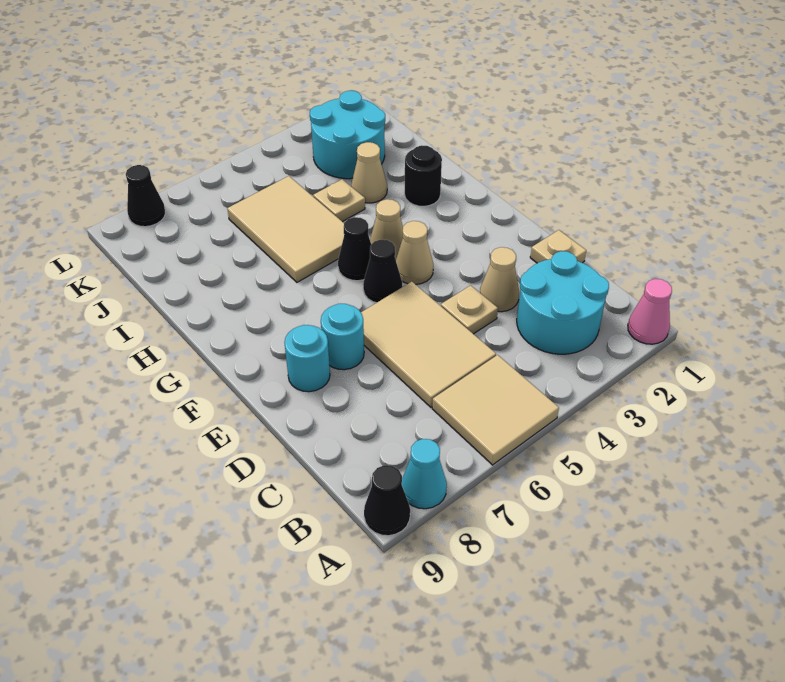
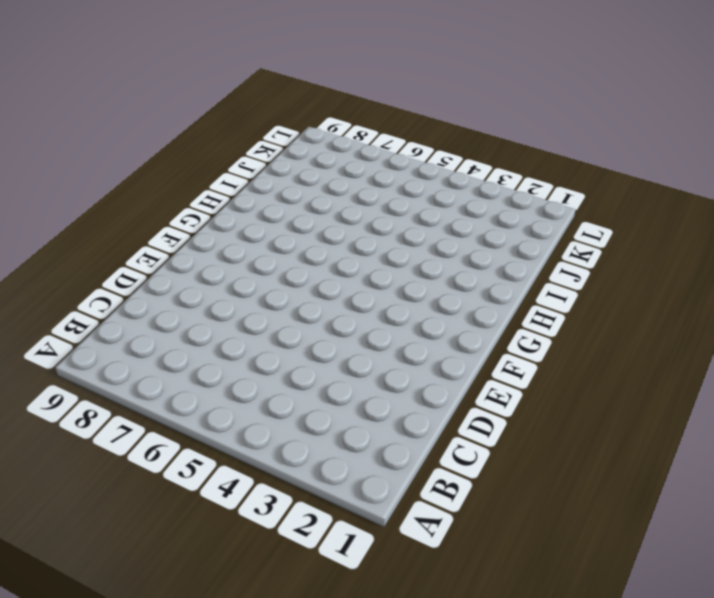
none -> pink cone A1 level 1
none -> tan tile A5:B6 level 1
none -> cyan cone A8 level 1

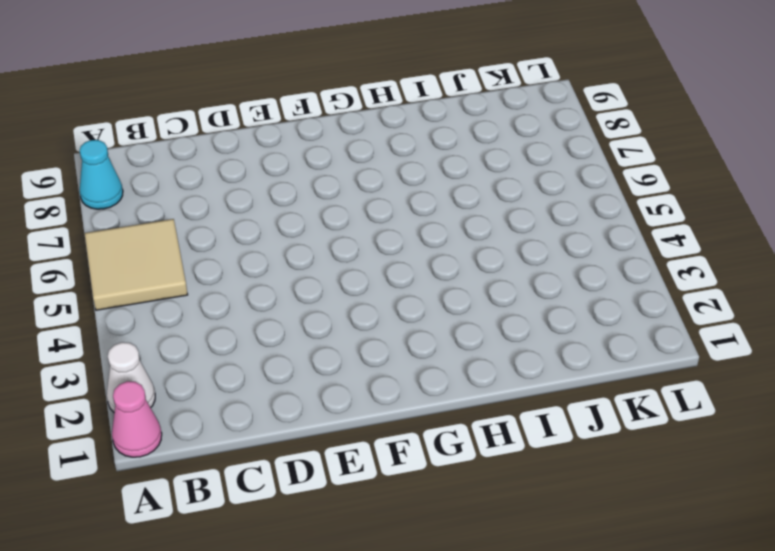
white cone A2 level 1 -> none
none -> black cone A9 level 1
none -> cyan round brick B2:C3 level 1
none -> tan tile C5:E6 level 1

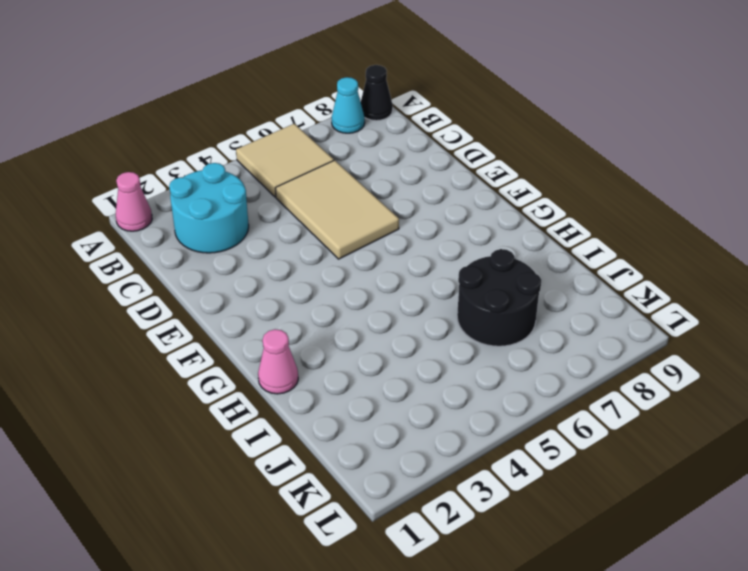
pink cone H1 level 1 -> none
black round brick I6:J7 level 1 -> tan tile H5:J6 level 1
none -> tan plate D1 level 1
none -> tan cone D3 level 1
none -> tan plate D4 level 1

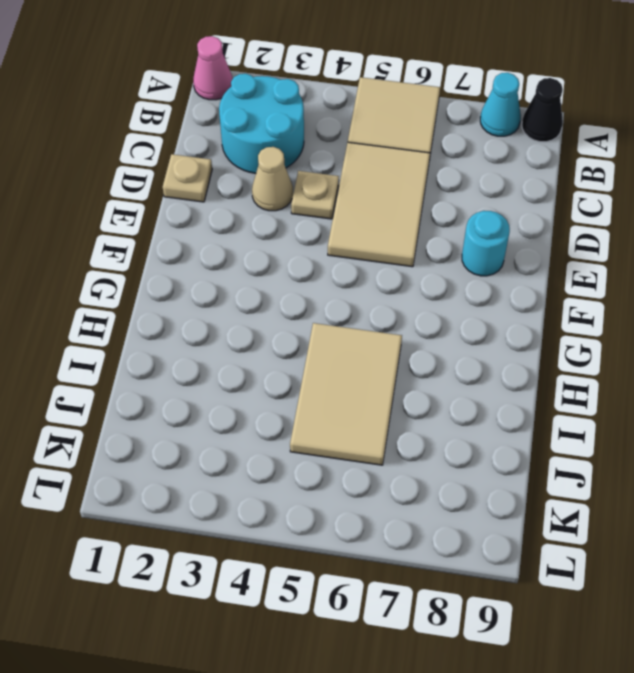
none -> cyan round brick E7 level 1
none -> tan cone F4 level 1
none -> black cone F5 level 1

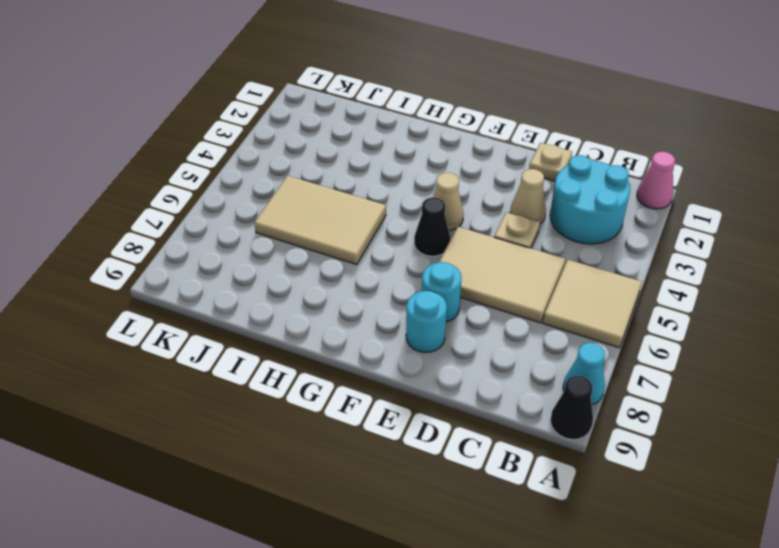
none -> tan cone G4 level 1
none -> black cone G5 level 1
none -> black round brick H2 level 1

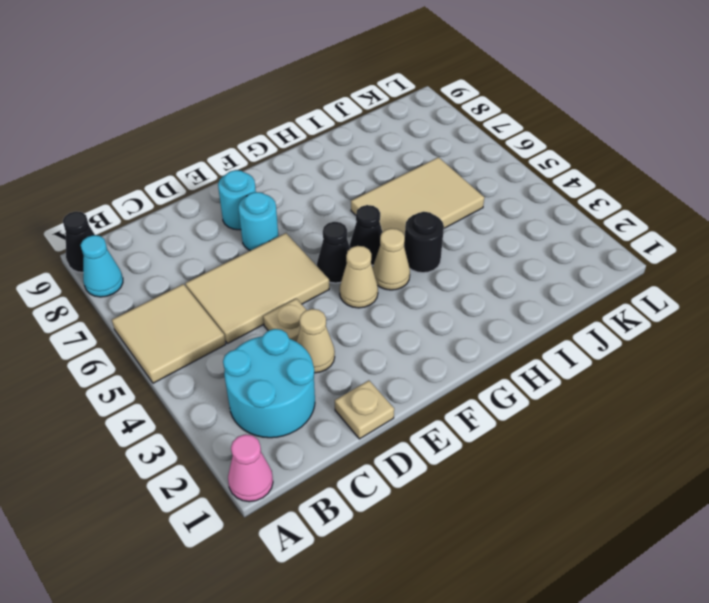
black round brick H4 level 1 -> black round brick H2 level 1
none -> tan cone I3 level 1
none -> tan plate I4 level 1
none -> cyan round brick J2:K3 level 1

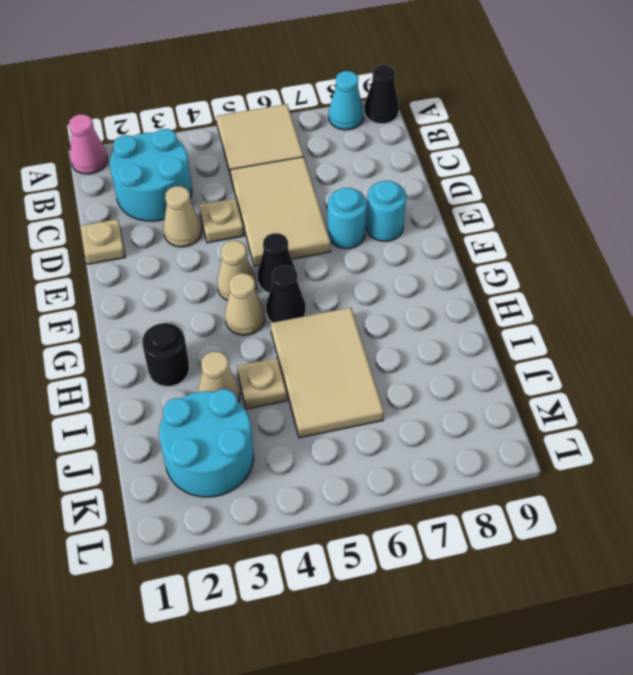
none -> black cone L8 level 1

